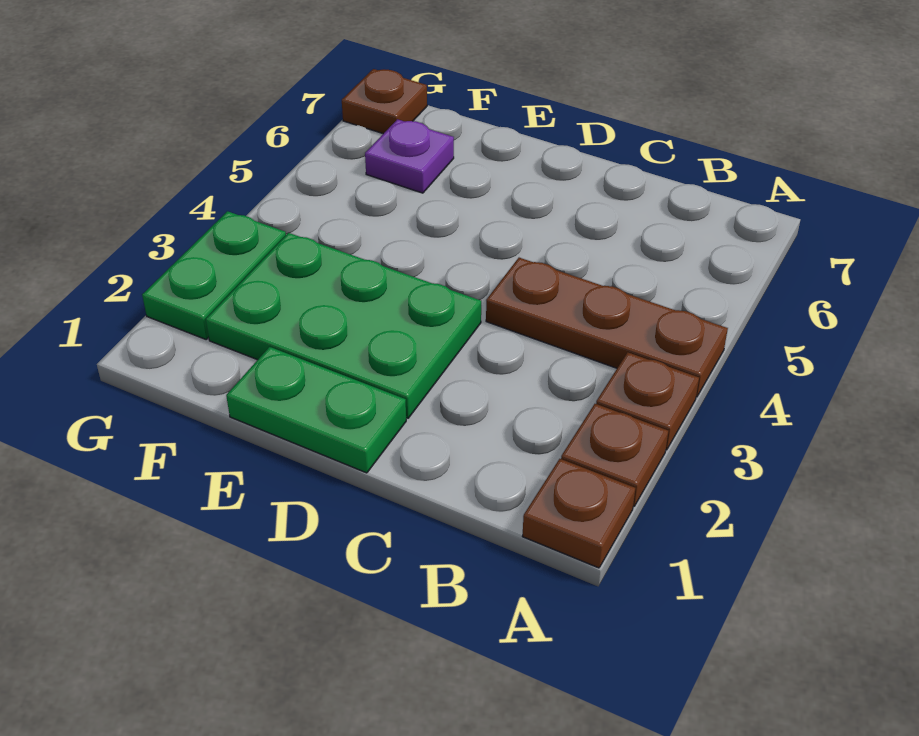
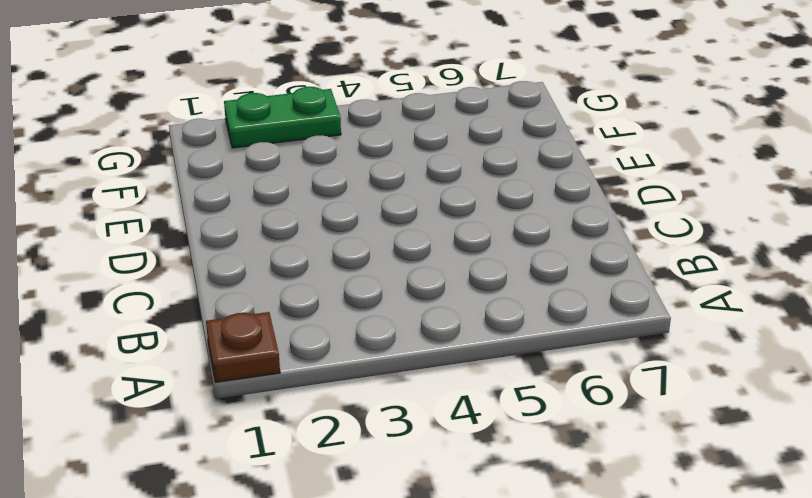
none -> brown plate A2 level 1
none -> brown plate A3 level 1

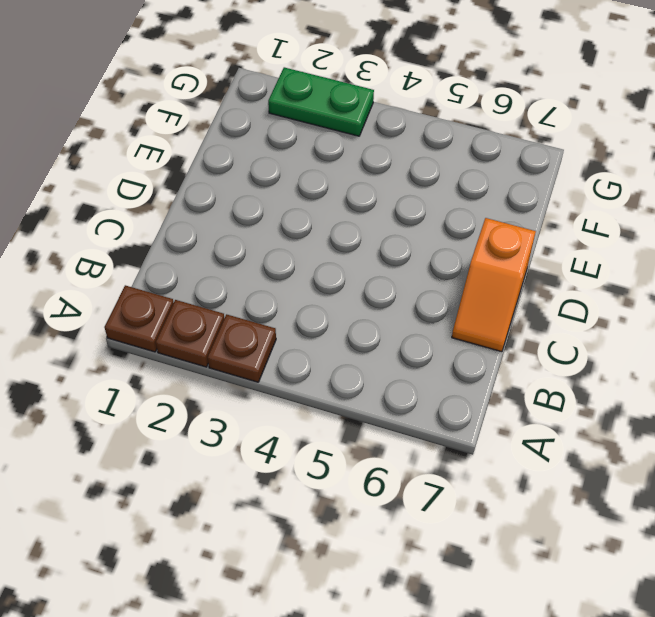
orange slope C7:D7 level 1 top D -> none
none -> brown plate A4:C4 level 1
none -> green plate D1:E1 level 1

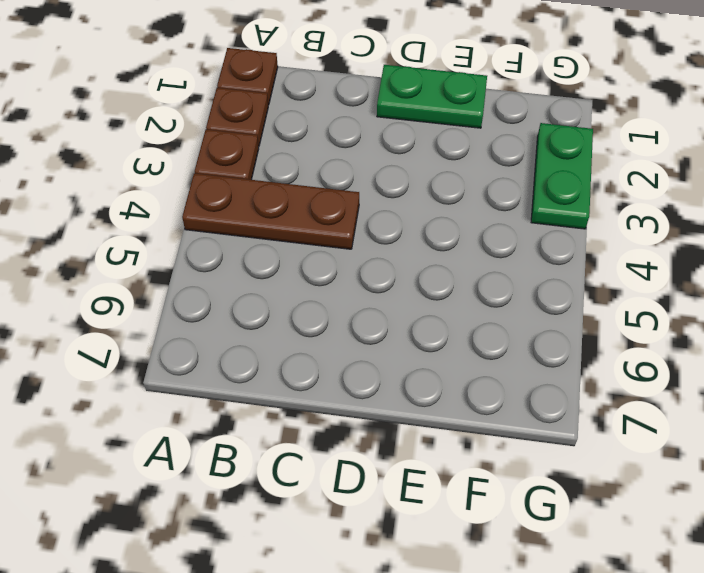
none -> green plate D2:F3 level 1
none -> purple plate F6 level 1

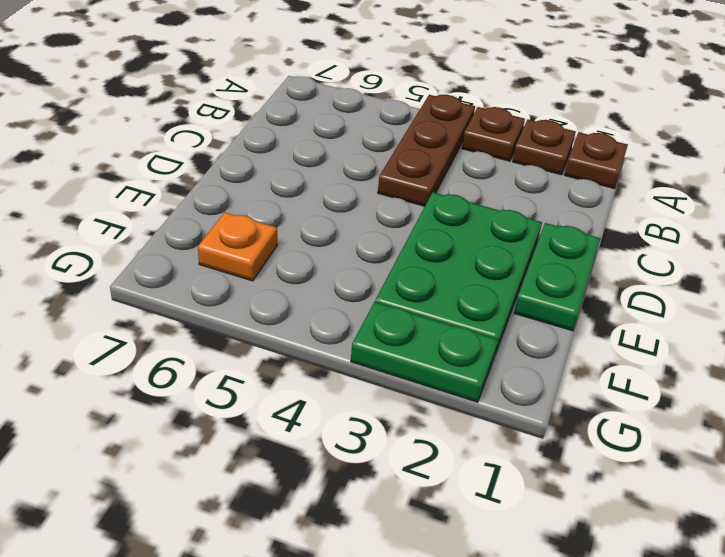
orange plate F6 level 1 -> purple plate F6 level 1
none -> brown plate G7 level 1

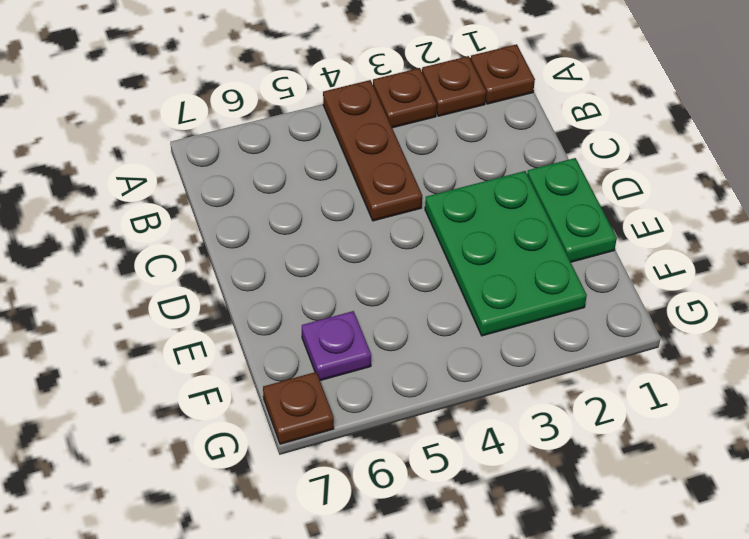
none -> green plate G2:G3 level 1

